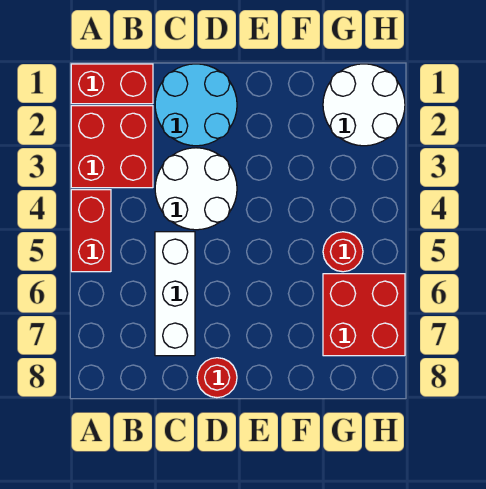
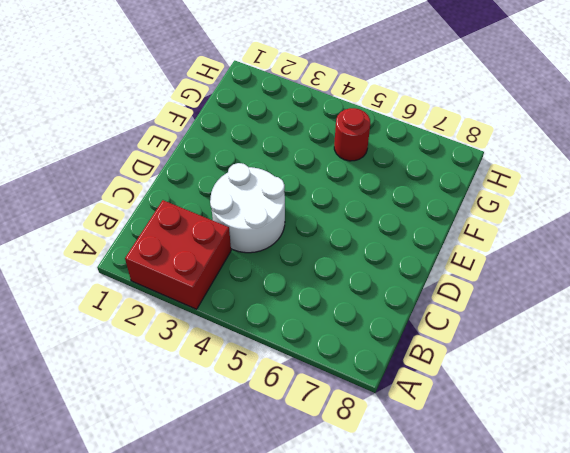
none -> red brick A1:B1 level 1
none -> red brick A4:A5 level 1

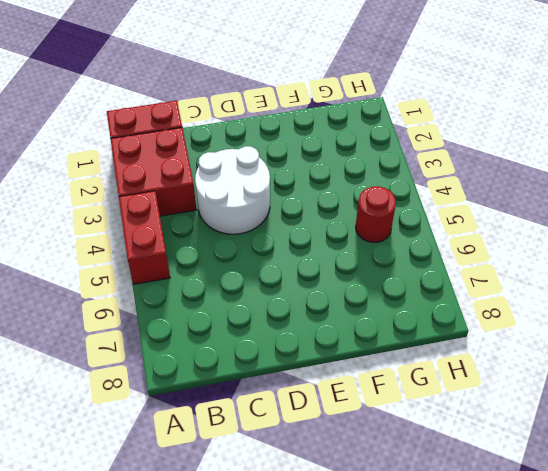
none -> cyan round brick C1:D2 level 1
none -> white brick C5:C7 level 1

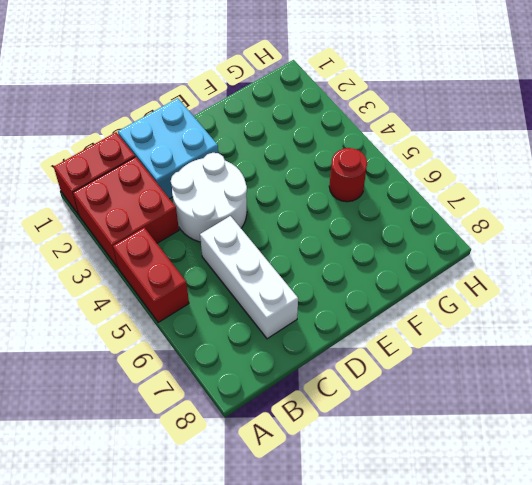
cyan brick C1:D2 level 1 -> cyan round brick C1:D2 level 1
none -> red round brick D8 level 1
none -> white round brick G1:H2 level 1

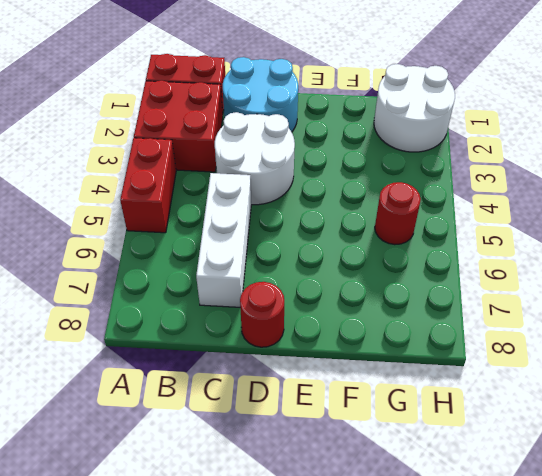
none -> red brick G6:H7 level 1

